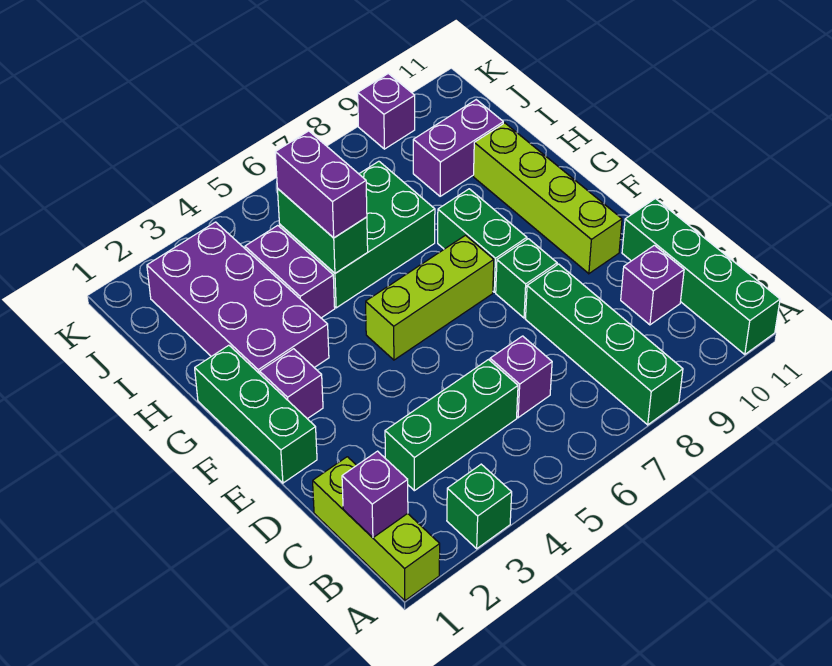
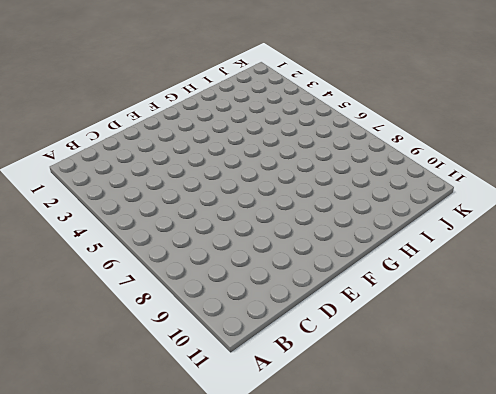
none -> lime brick A1:C1 level 1
none -> green brick A3 level 1
none -> green brick A8:D8 level 1

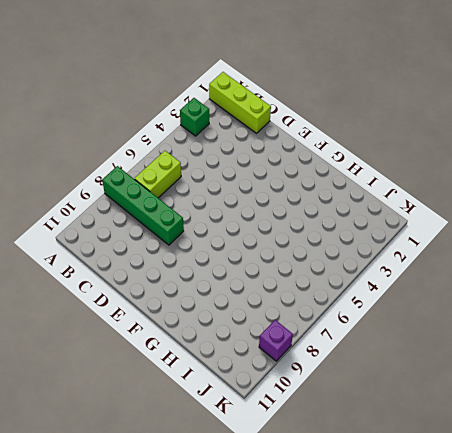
lime brick B6:B7 level 1 -> none
none -> green brick A11:D11 level 1
none -> green brick C3:C5 level 1
none -> purple brick C6 level 1

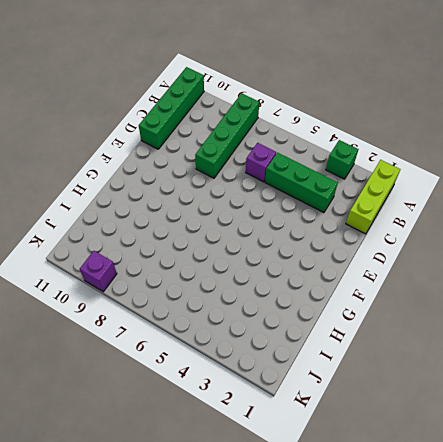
none -> purple brick C10 level 1
none -> green brick E1:G1 level 1
none -> green brick E8 level 1

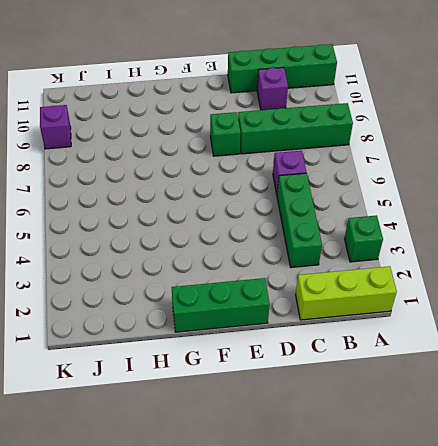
none -> lime brick E10:H10 level 1
none -> purple brick F2 level 1
none -> lime brick F5:F7 level 1

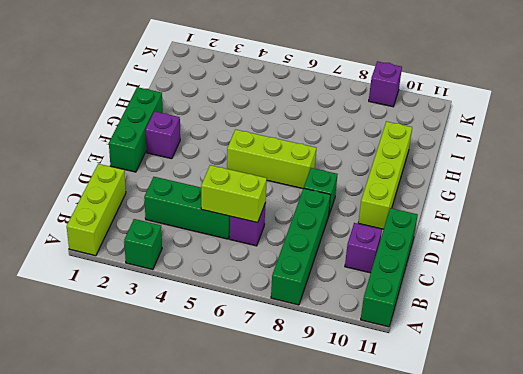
lime brick C5:C6 level 2 -> none
none -> green brick F8:G8 level 1
none -> purple brick G2:J3 level 1
none -> purple brick H4:I4 level 1

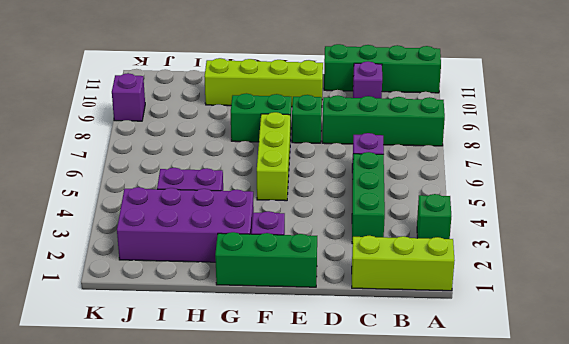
none -> green brick H5:I7 level 1
none -> purple brick I9:I10 level 1
none -> purple brick B1 level 2

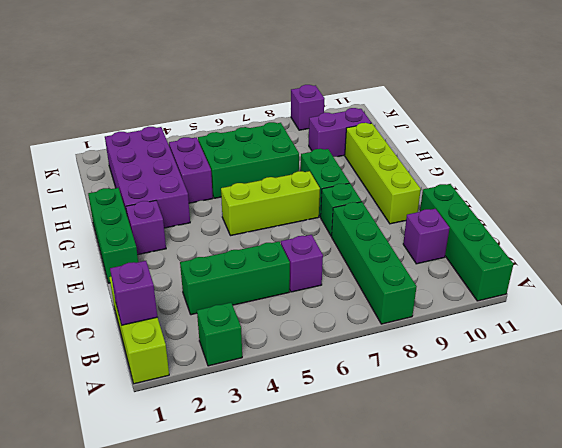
none -> green brick H5:I5 level 2
none -> purple brick H5:I5 level 3

